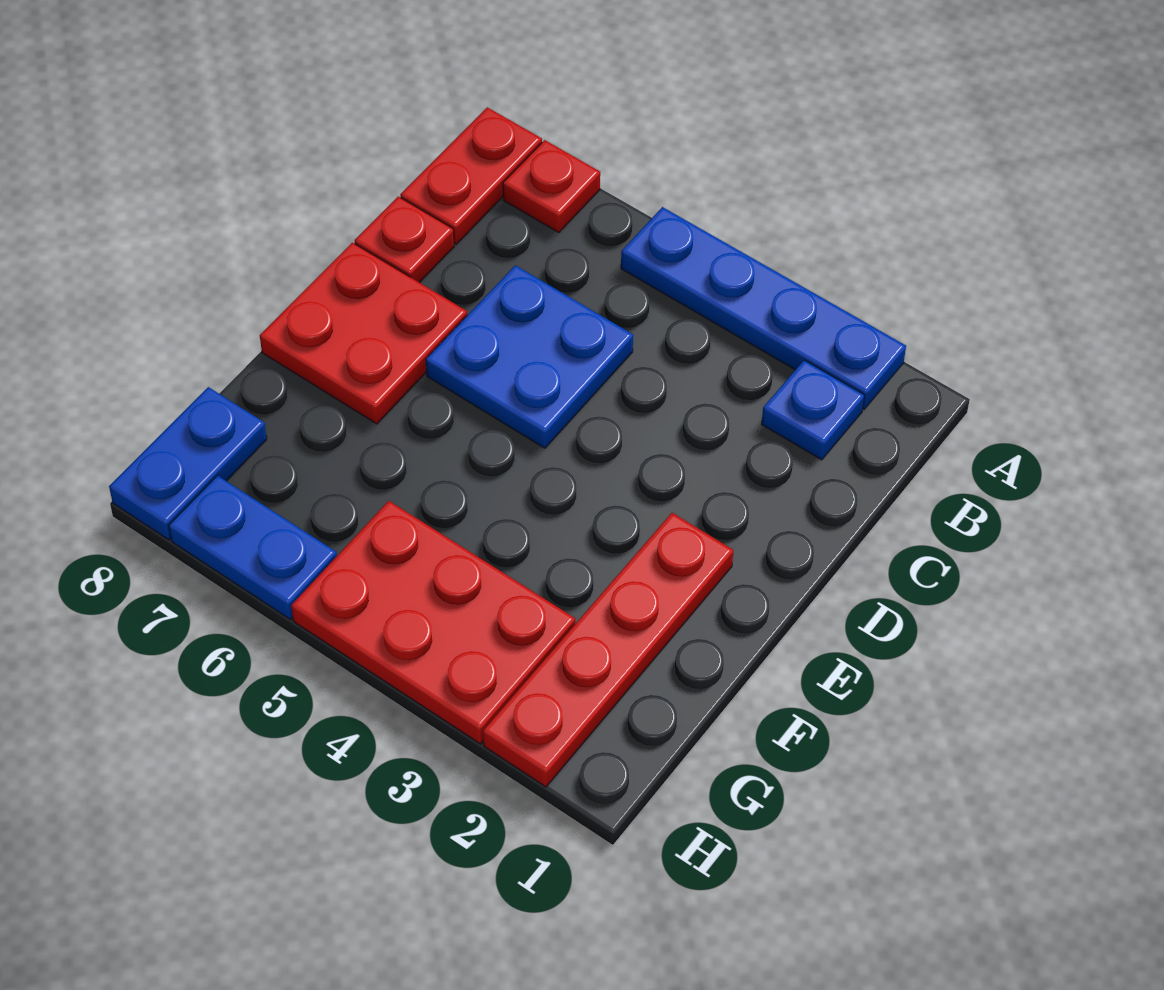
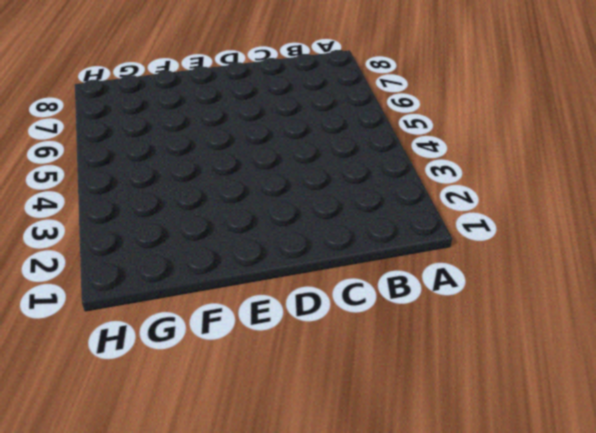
none -> blue plate A2:A5 level 1
none -> red plate A7 level 1

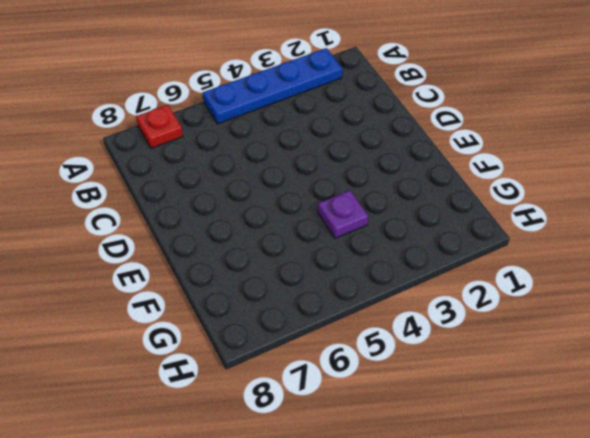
purple plate F4 level 1 -> none
none -> red plate A8:B8 level 1
none -> blue plate B2 level 1

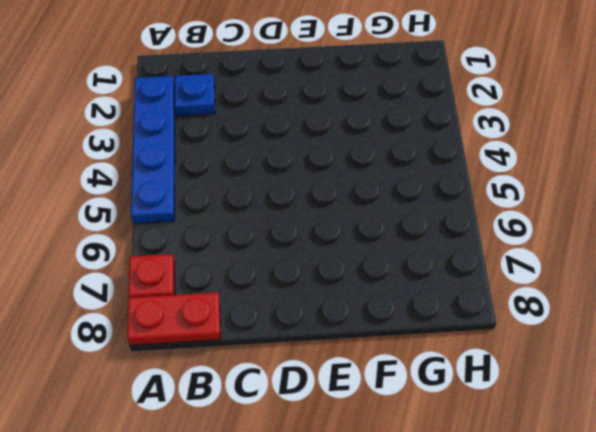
none -> blue plate C5:D6 level 1
none -> red plate C8 level 1

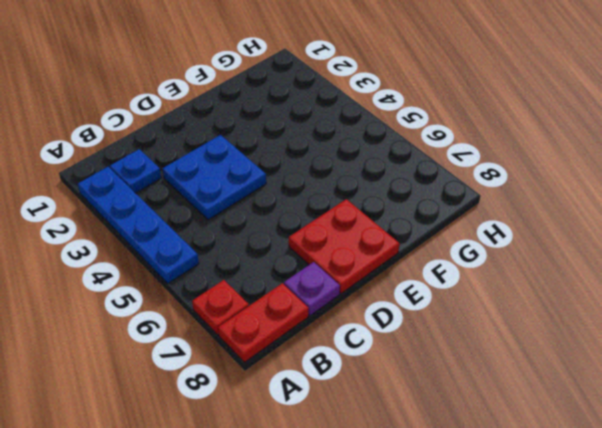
blue plate C3:D4 level 1 -> blue plate C5:D6 level 1
purple plate C8 level 1 -> red plate C8 level 1
none -> red plate E2:H2 level 1
none -> red plate G3:H5 level 1

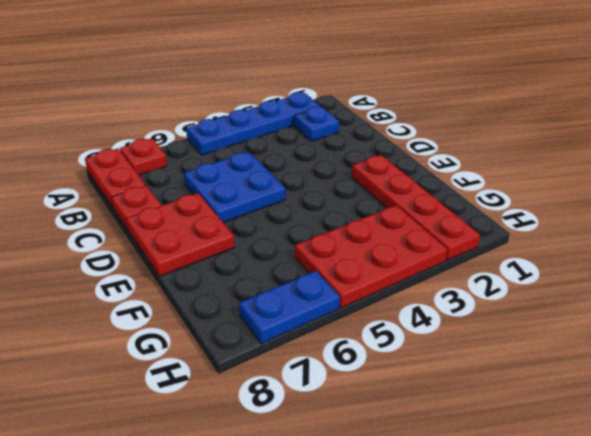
none -> blue plate G8:H8 level 1

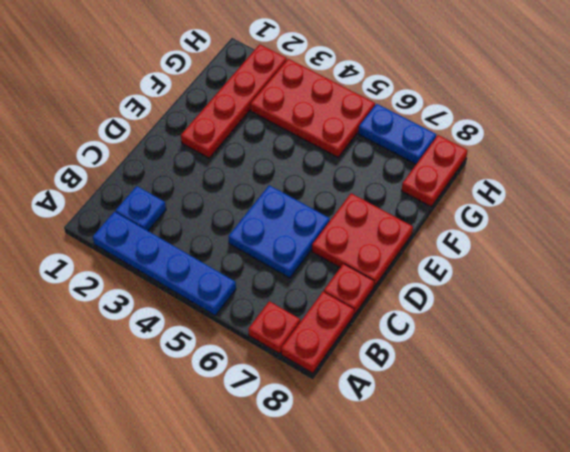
red plate G8:H8 level 1 -> blue plate G8:H8 level 1

